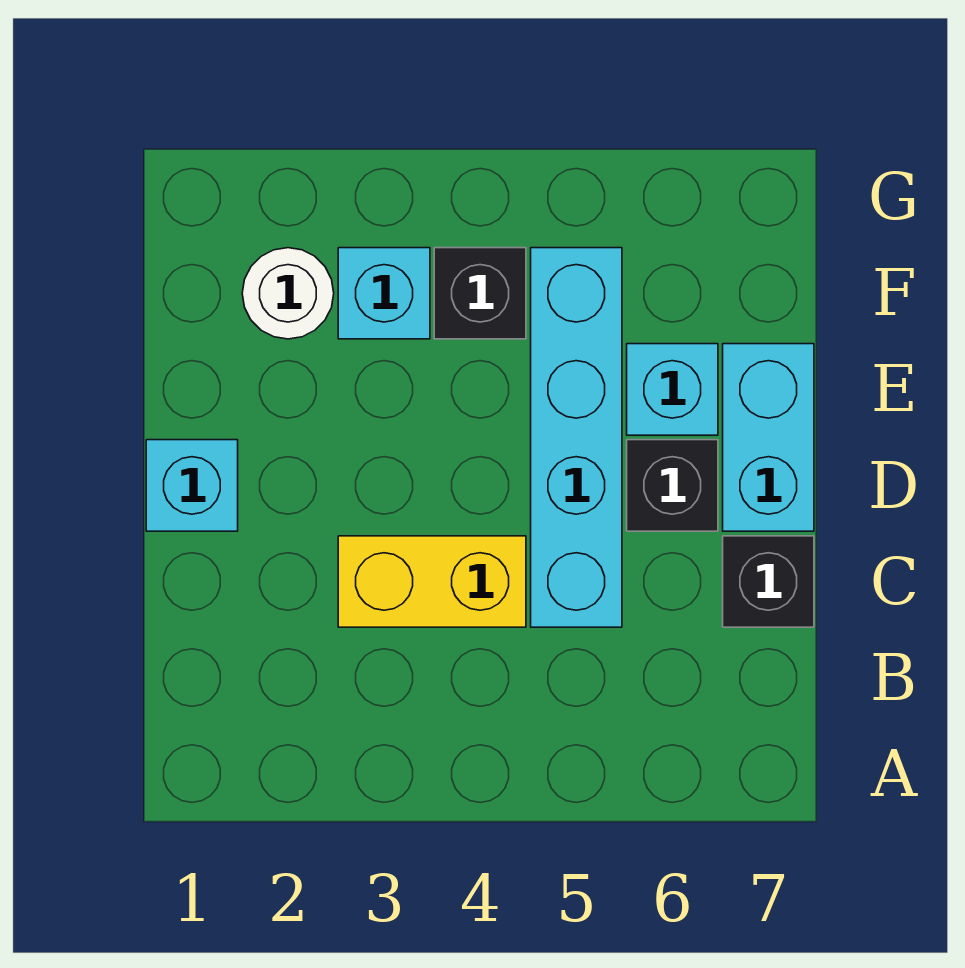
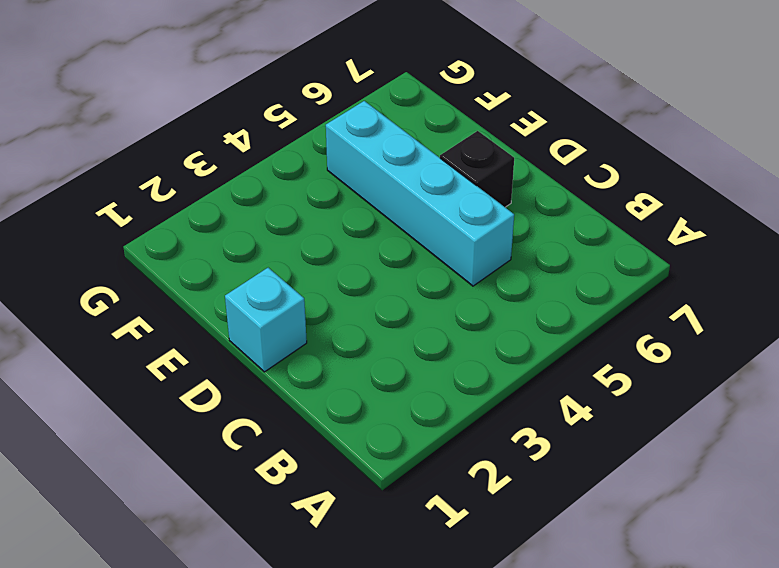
none -> yellow brick C3:C4 level 1
none -> black brick C7 level 1

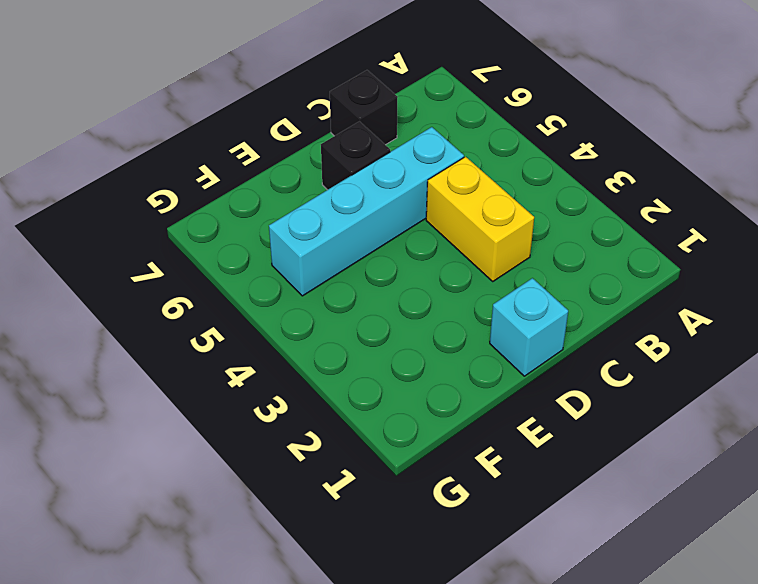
none -> cyan brick D7:E7 level 1
none -> cyan brick E6 level 1

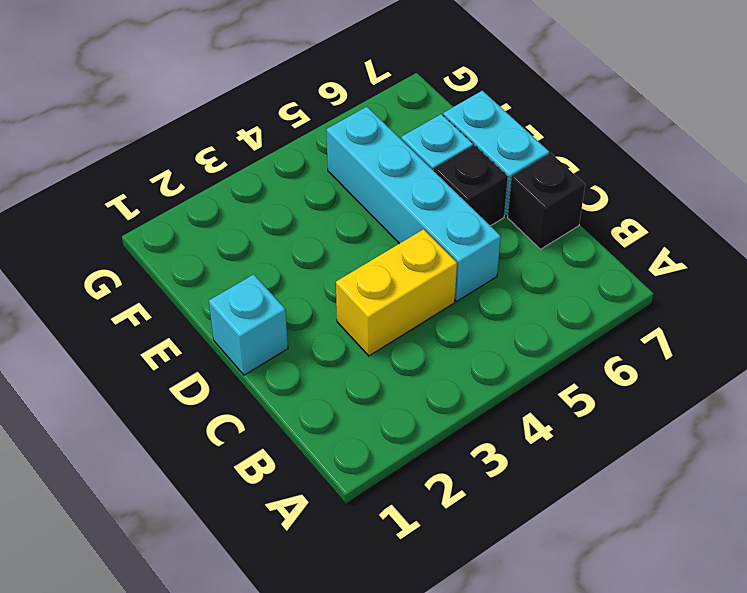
none -> white round brick F2 level 1
none -> cyan brick F3 level 1

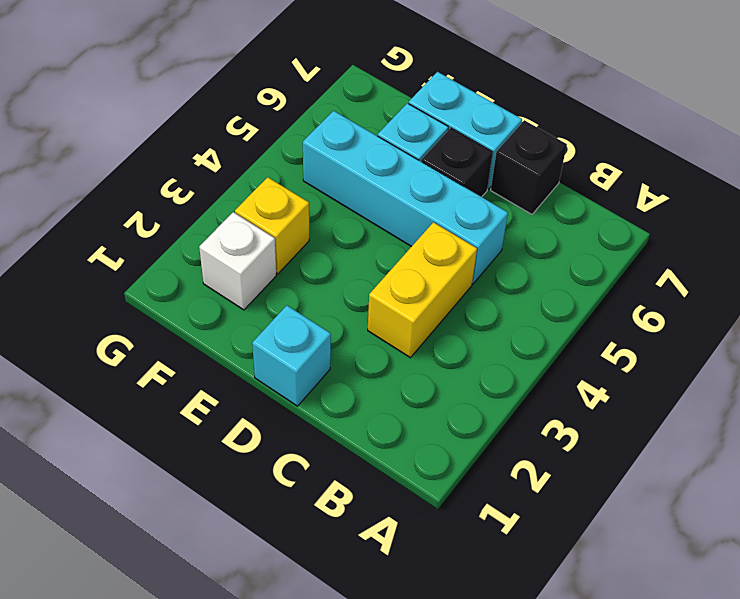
white brick F2 level 1 -> white round brick F2 level 1
yellow brick F3 level 1 -> cyan brick F3 level 1
none -> black brick F4 level 1

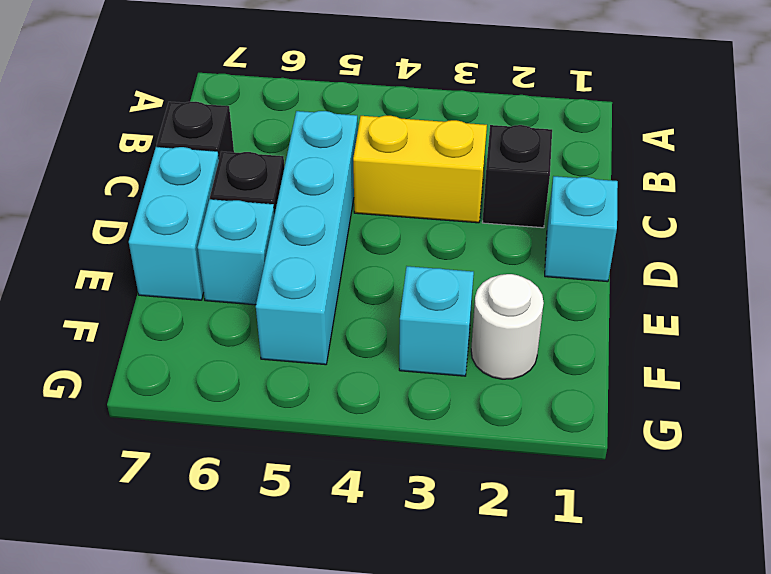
black brick C2 level 1 -> black brick F4 level 1

